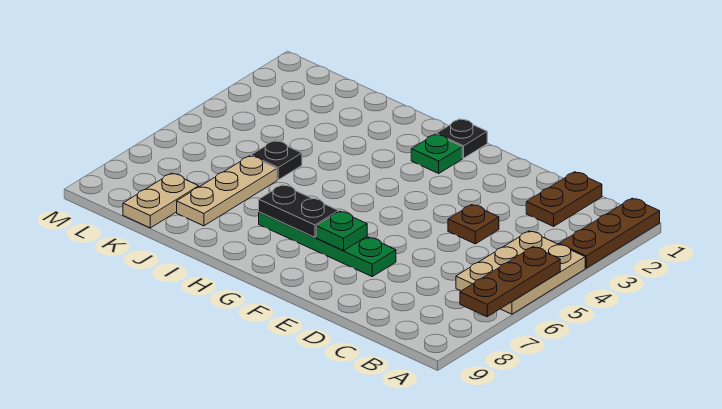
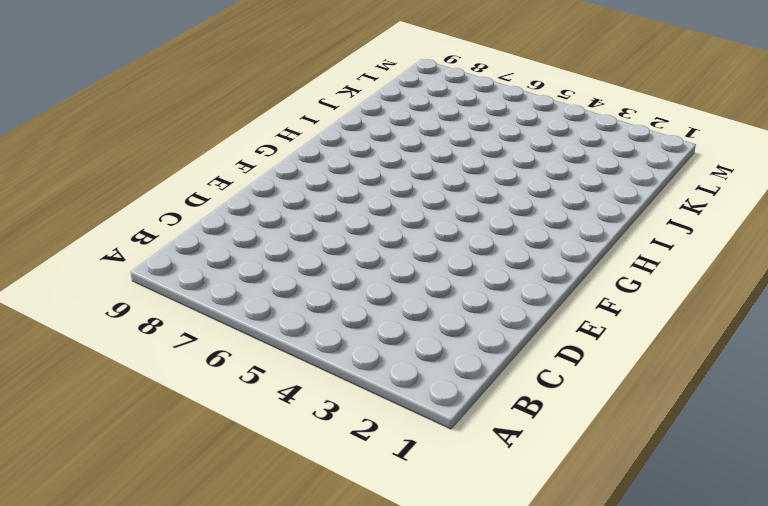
none -> brown plate A1:A3 level 1
none -> tan plate A4:B6 level 1
none -> brown plate C1:C2 level 1

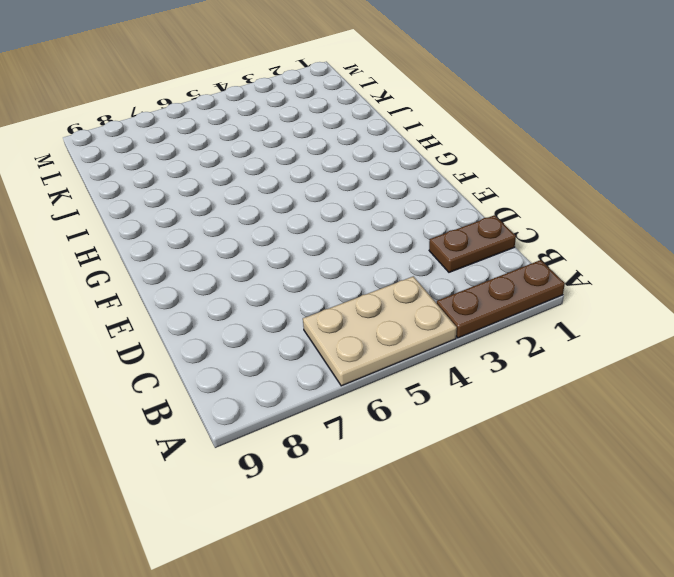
none -> brown plate D4 level 1
none -> green plate E7:H7 level 1
none -> black plate G1 level 1

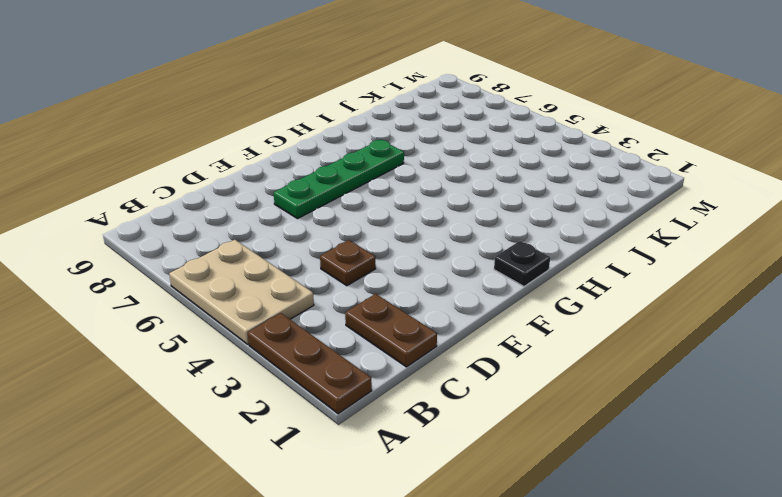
none -> green plate G2 level 1
none -> black plate J5 level 1
none -> tan plate J6:J8 level 1

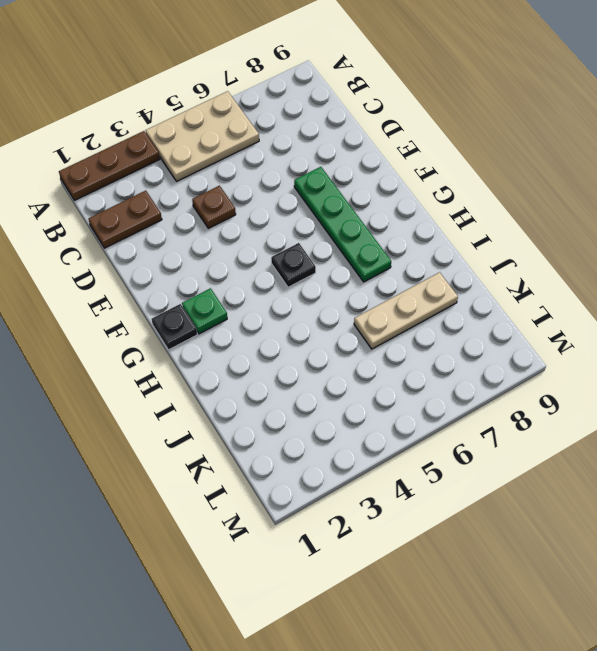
black plate G5 level 1 -> black plate J5 level 1
none -> tan plate K8:K9 level 1
none -> brown plate A5:A7 level 2
none -> green plate F7 level 2

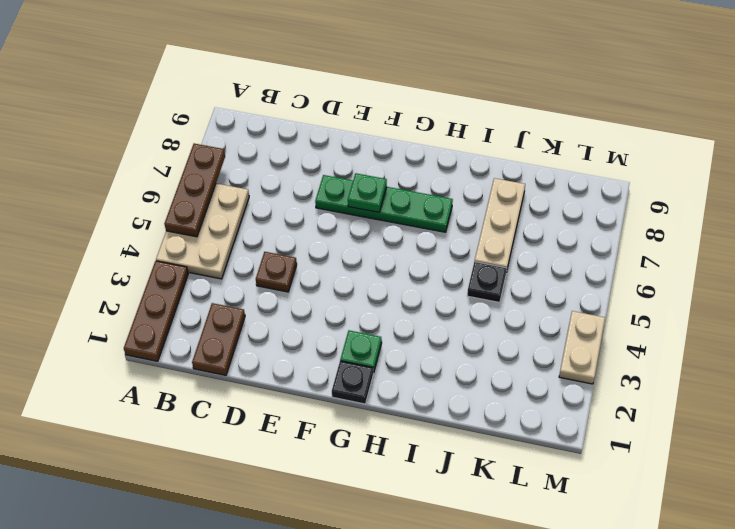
tan plate M3:M4 level 1 -> tan plate K8:K9 level 1
none -> black plate G7:H7 level 2

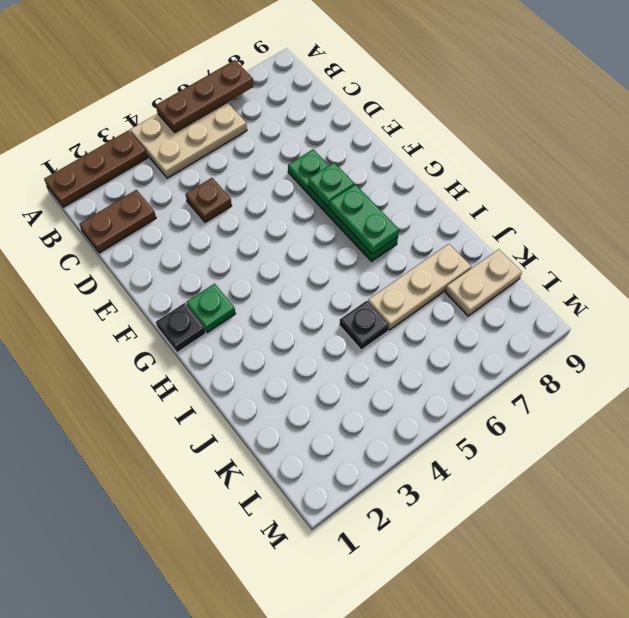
green plate G7:H7 level 2 -> black plate G7:H7 level 2

